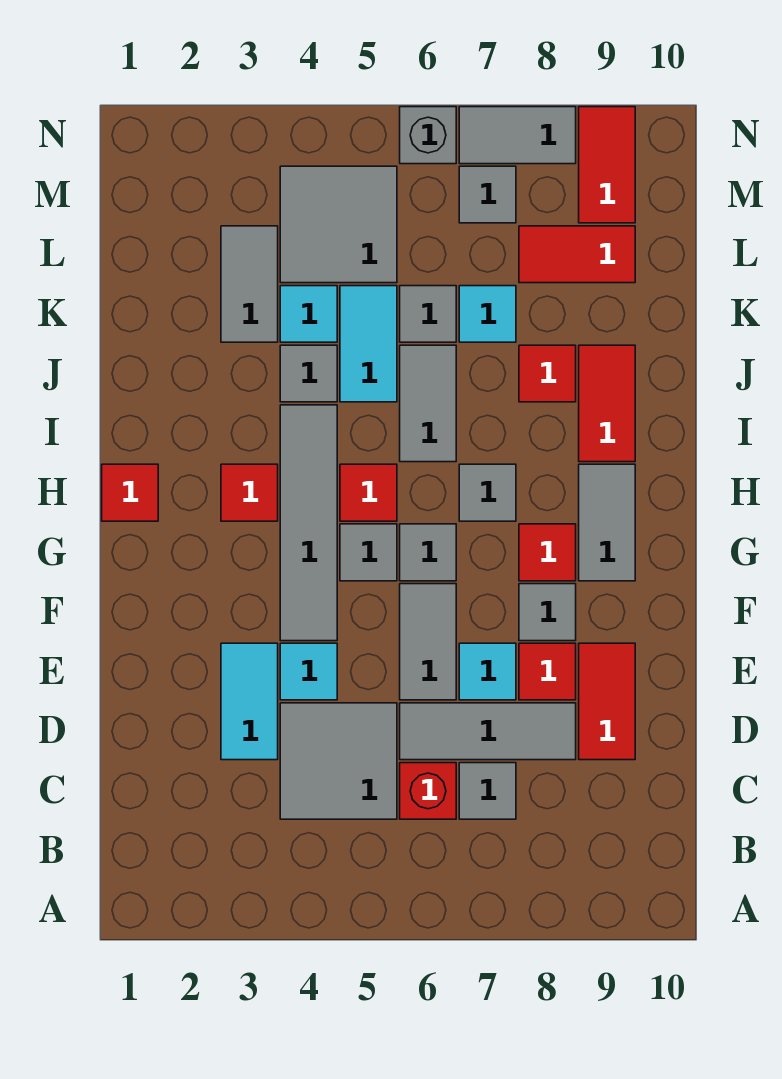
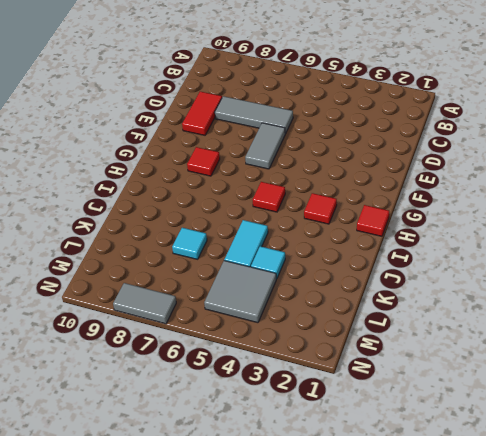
none -> grey tile C4:D5 level 1
none -> red brick C6 level 1
none -> grey tile C7 level 1
none -> cyan tile D3:E3 level 1

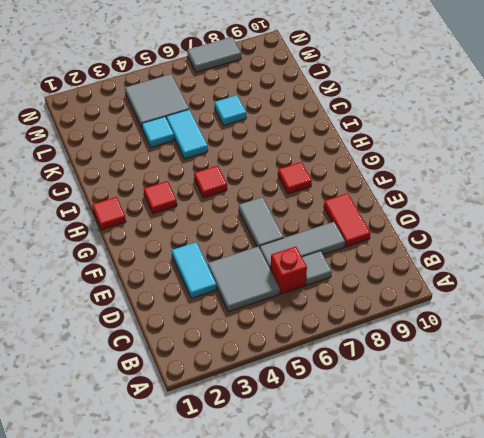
none -> cyan tile E4 level 1
none -> cyan tile E7 level 1
none -> red tile E8 level 1
none -> grey tile F4:I4 level 1

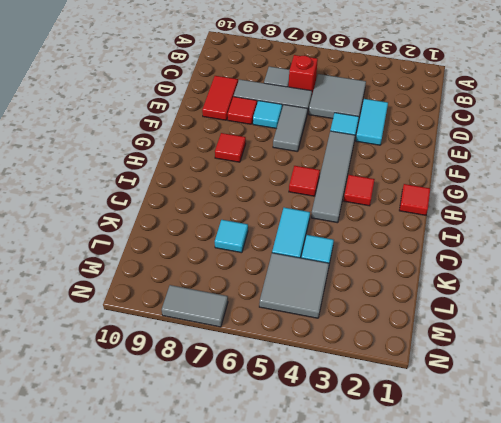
none -> grey tile F8 level 1
none -> grey tile G5 level 1
none -> grey tile G6 level 1
none -> grey tile G9:H9 level 1

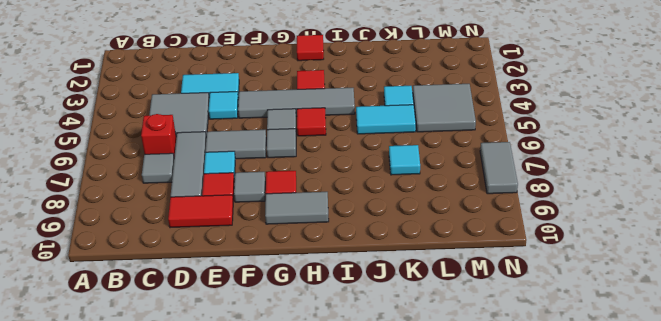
none -> grey tile H7 level 1
none -> grey tile I6:J6 level 1
none -> red tile I9:J9 level 1
none -> grey tile J4 level 1

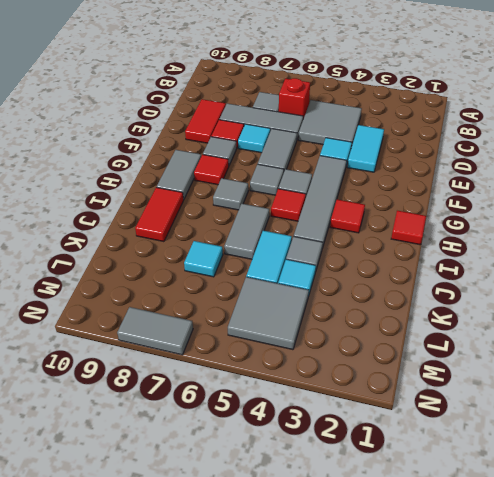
none -> red tile J8 level 1
none -> grey tile K3:L3 level 1
none -> grey tile K6 level 1
none -> red tile L8:L9 level 1

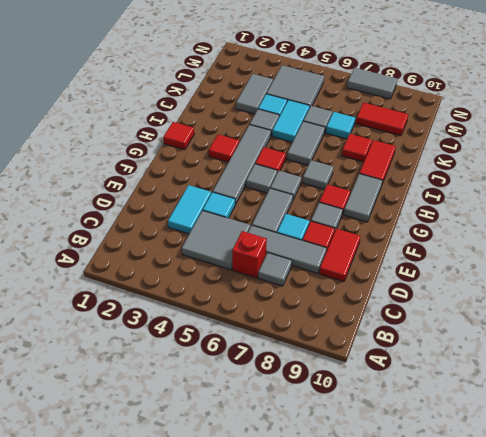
none -> grey tile M7 level 1
none -> red tile M9:N9 level 1
none -> grey brick N6 level 1

